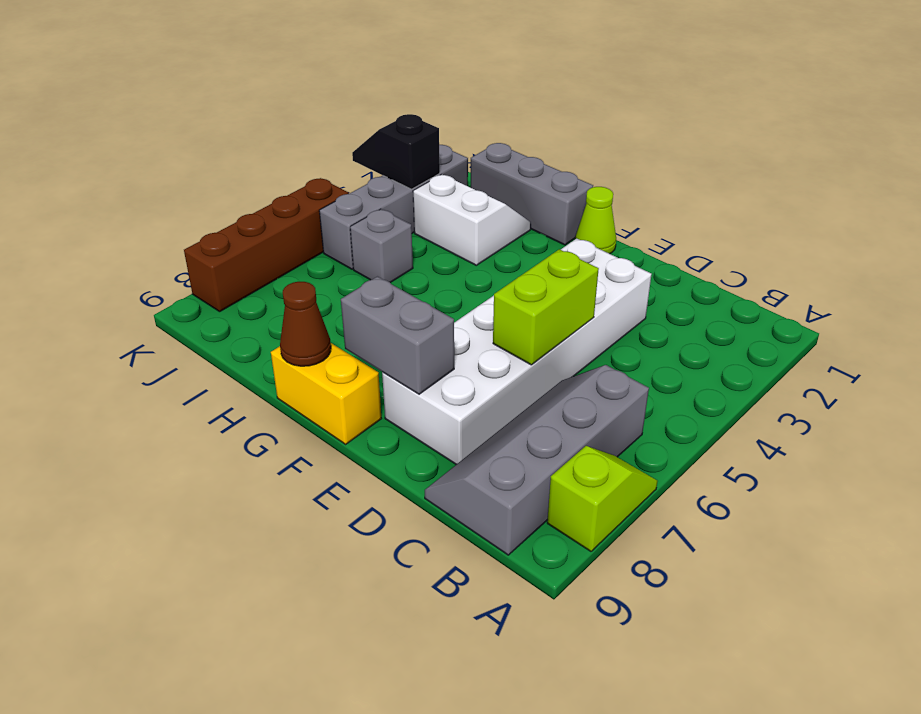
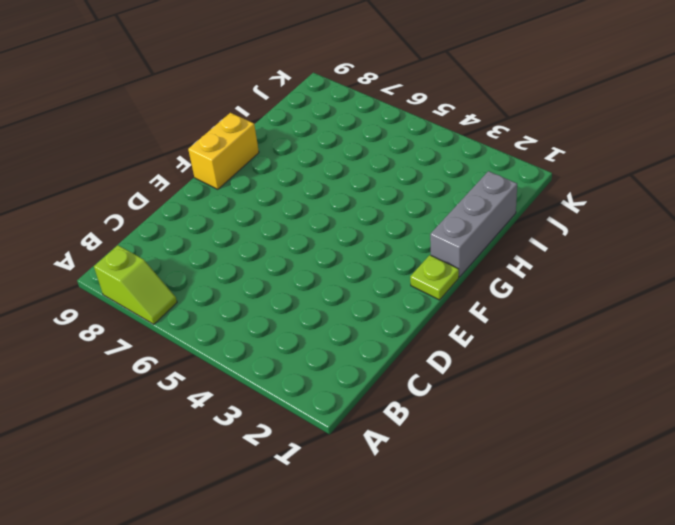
lime plate F1 level 1 -> lime cone F1 level 1
none -> grey slope B6:C9 level 1 top B
none -> white brick D3:E8 level 1
none -> white slope H2:I3 level 1 top 3

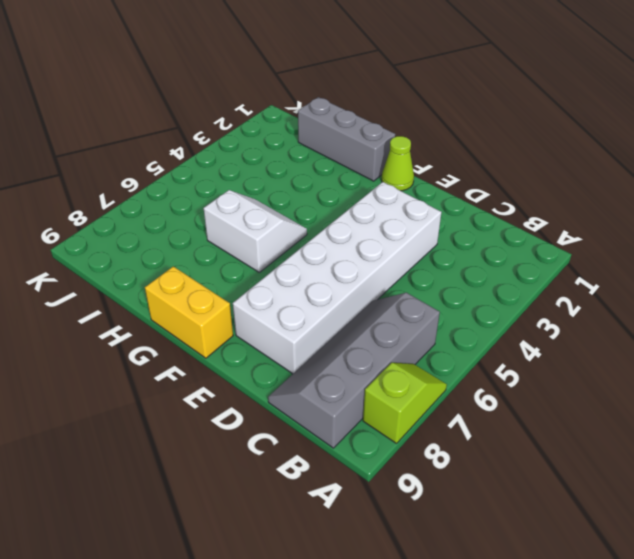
white slope G5:H6 level 1 top 6 -> white slope H2:I3 level 1 top 3
none -> grey brick I5 level 1
none -> grey brick J2:J5 level 1
none -> brown brick K5:K8 level 1

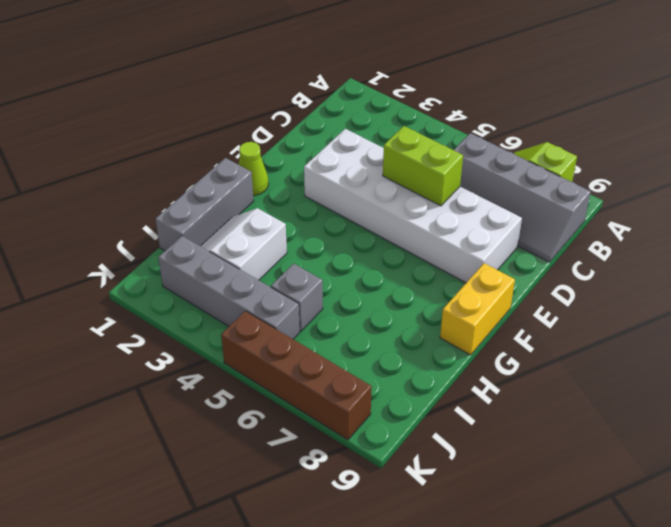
none -> grey brick E8:F8 level 2
none -> brown cone G9 level 2
none -> black slope J3:K3 level 2 top J

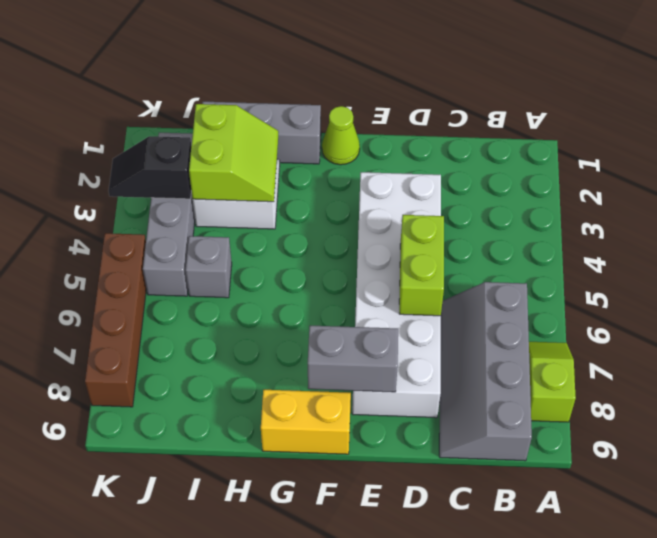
lime slope H2:I3 level 2 top I -> none
none -> brown cone G9 level 2

